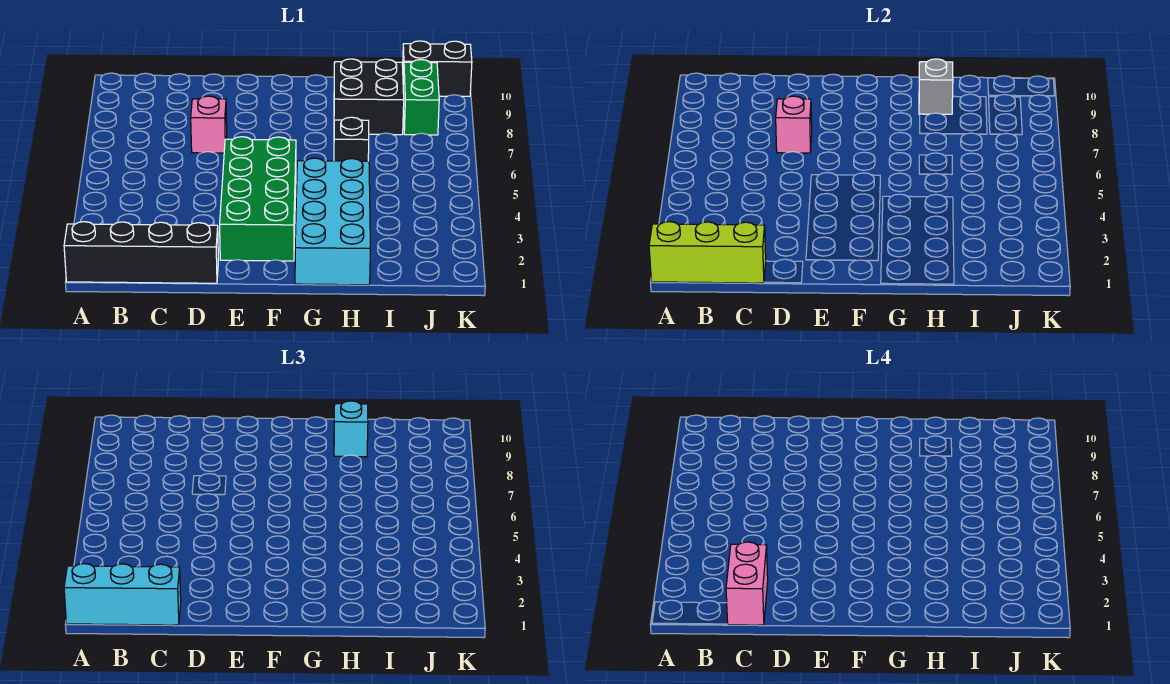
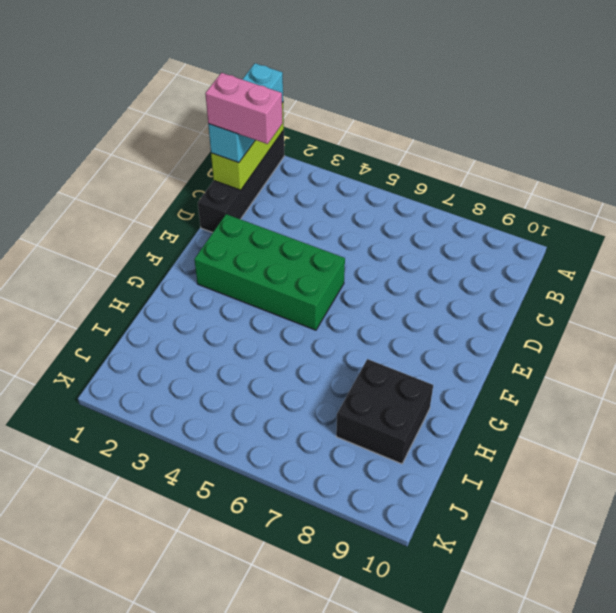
none -> pink brick D7 level 1
none -> cyan brick G1:H4 level 1
none -> black brick H6 level 1

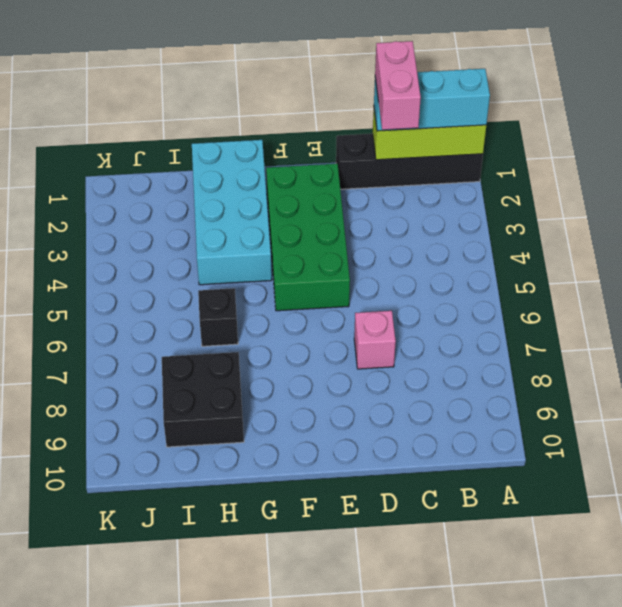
none -> green brick J8:J9 level 1
none -> black brick J10:K10 level 1
none -> pink brick D7 level 2

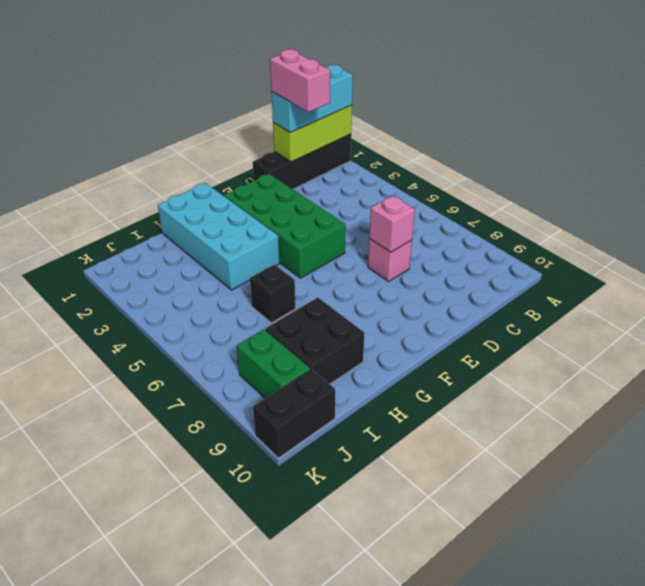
none -> grey brick H9 level 2
none -> cyan brick H9 level 3

